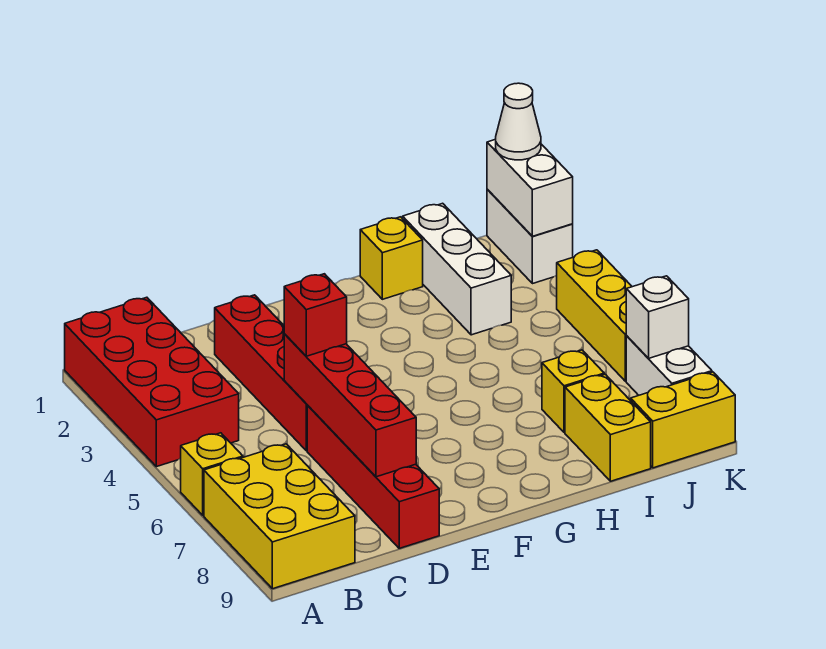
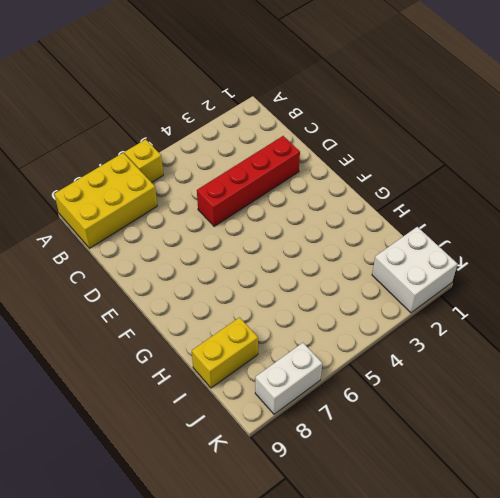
white brick J1:K2 level 1 -> white brick K1:K2 level 1
none -> red brick A1:B4 level 1
none -> red brick D6:D9 level 1
none -> yellow brick H1 level 1

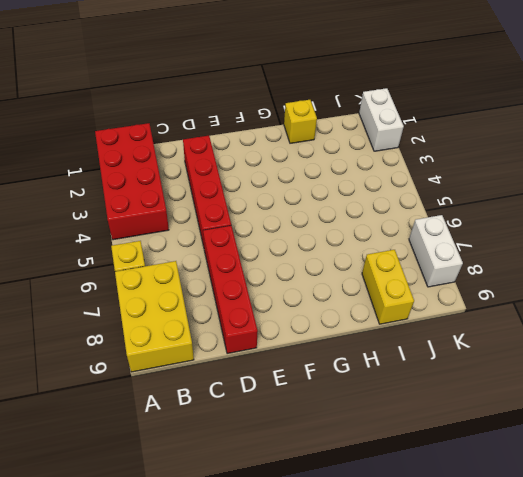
none -> white brick I1:I3 level 1
none -> yellow brick I7 level 1
none -> yellow brick J9:K9 level 1

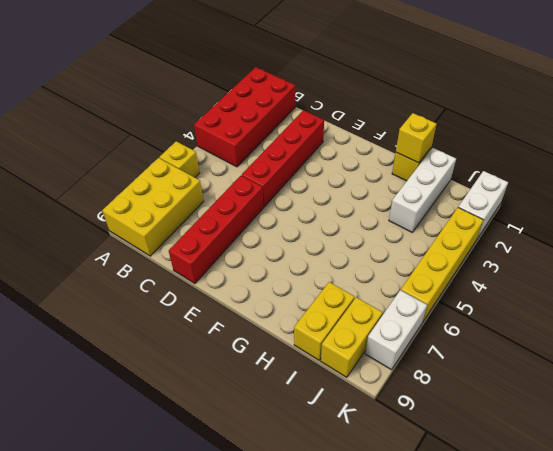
yellow brick H1 level 2 -> yellow brick I7 level 1
yellow brick J8:J9 level 1 -> yellow brick J9:K9 level 1
yellow brick K3:K6 level 1 -> yellow brick K4:K6 level 1
none -> red brick D5:D8 level 2
none -> white brick K1:K2 level 2
none -> white brick K7 level 2

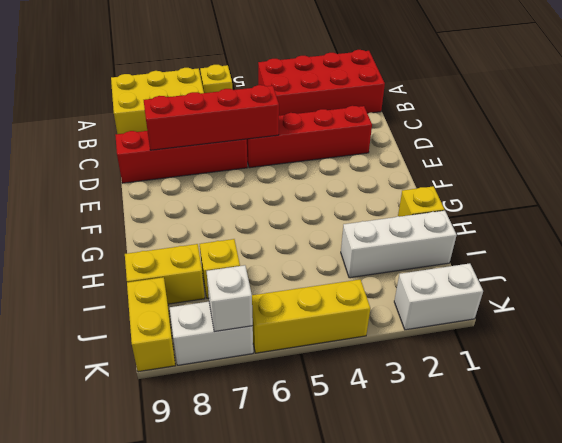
none -> white brick K1:K2 level 2
none -> red brick D5 level 3
none -> white cone K1 level 3

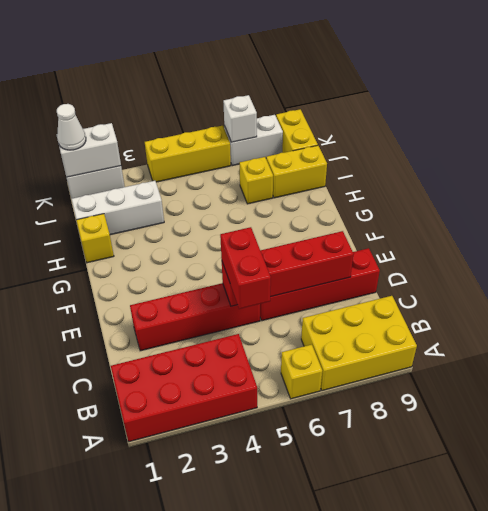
red brick C5:D5 level 3 -> red brick D5 level 3

